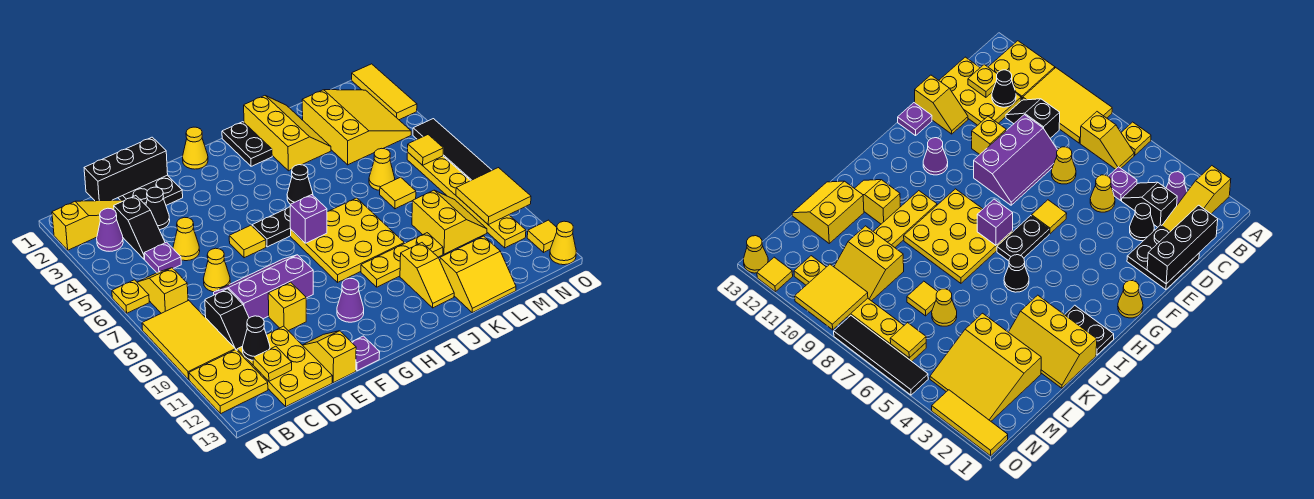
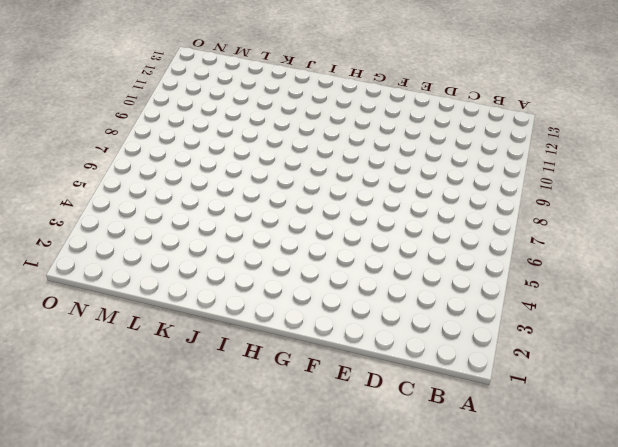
none -> yellow slope A2:C2 level 1 top A
none -> yellow plate A6 level 1
none -> yellow tile A8:B10 level 1
none -> yellow plate A11:B12 level 1

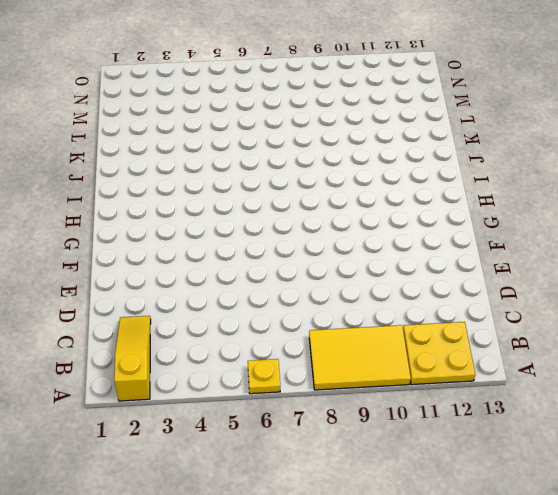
none -> purple cone B3 level 1
none -> yellow slope B6:B7 level 1 top 7
none -> black slope C3:C4 level 1 top 3
none -> purple plate C5 level 1

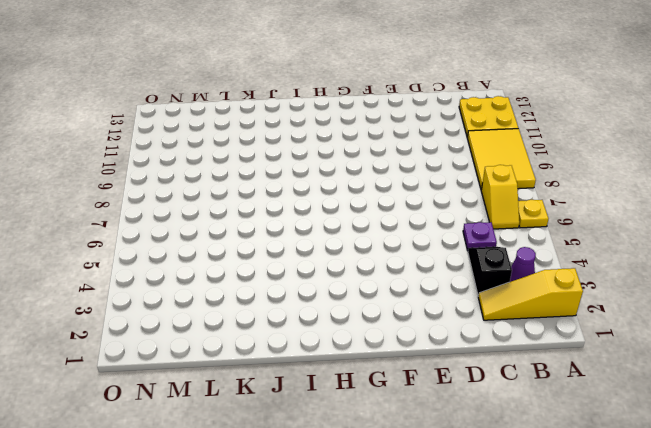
none -> black slope C9:C10 level 1 top 9
none -> yellow plate C11:D13 level 1
none -> black plate D1:E2 level 1
none -> black cone D3 level 1

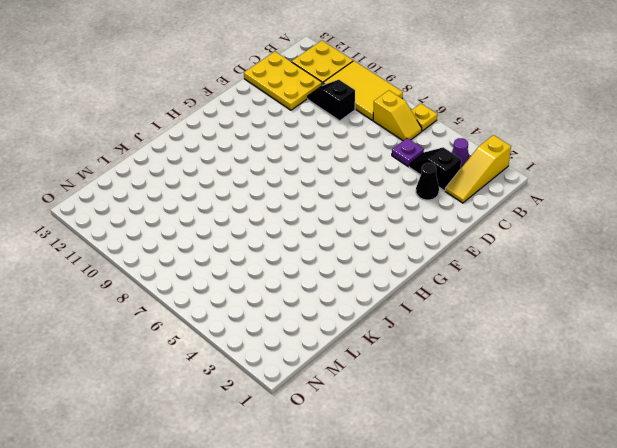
none -> black plate D1:E2 level 1
none -> yellow cone D5 level 1
none -> yellow cone D7 level 1
none -> purple slope D8:F9 level 1 top 9

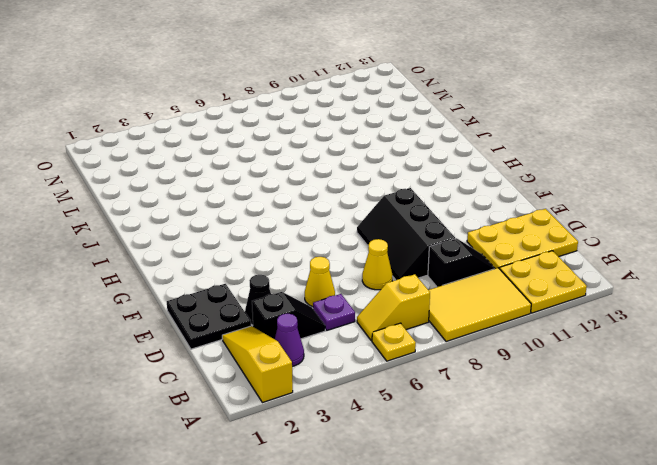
black slope D8:F9 level 1 top 9 -> purple slope D8:F9 level 1 top 9
none -> yellow brick E10 level 1
none -> yellow slope E12:E13 level 1 top 13
none -> yellow tile F6 level 1
none -> purple plate F13 level 1

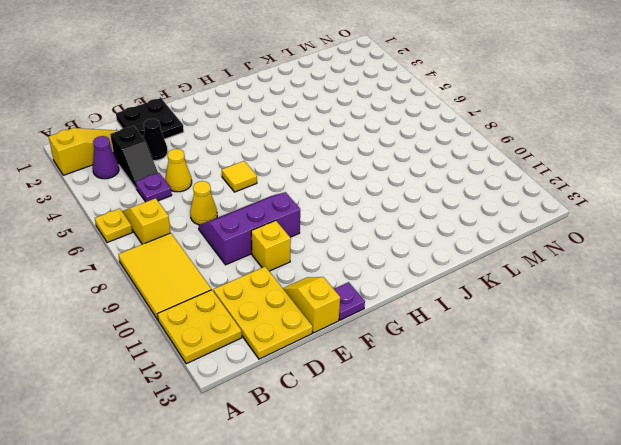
none -> black slope C9:C10 level 1 top 9
none -> yellow cone G1 level 1
none -> black plate G6:H6 level 1
none -> purple cone G11 level 1

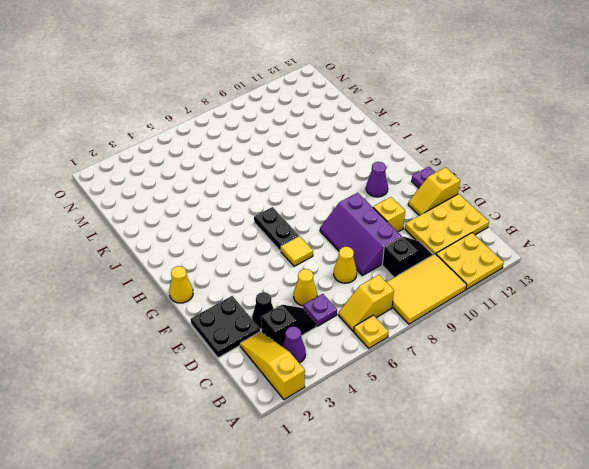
none -> yellow plate H7:J9 level 1
none -> black plate I1:I2 level 1
none -> black cone I5 level 1
none -> yellow plate I10:K10 level 1

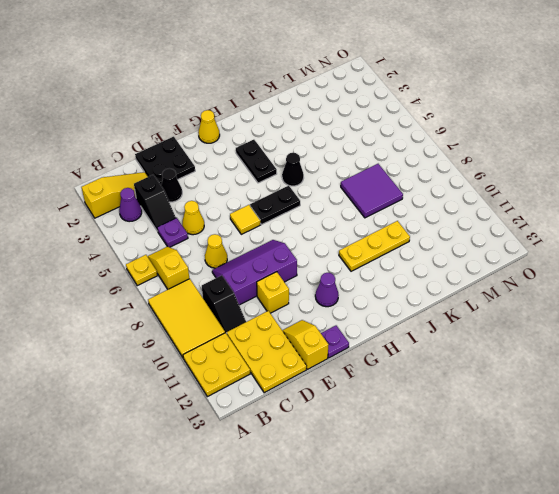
black plate H3:H4 level 1 -> black plate I1:I2 level 1
purple tile K7:L8 level 1 -> yellow tile L7 level 1
none -> yellow plate H7:J9 level 1
none -> yellow slope J1:K3 level 1 top J
none -> yellow slope J11:J12 level 1 top 11
none -> yellow slope K12:L13 level 1 top 12

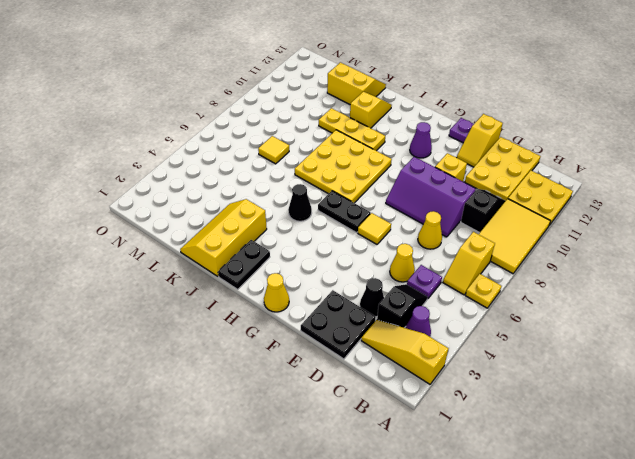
none -> yellow slope L2:N4 level 1 top L
none -> yellow cone L6 level 1
none -> yellow slope L9:M10 level 1 top L
none -> yellow plate N6:N11 level 1

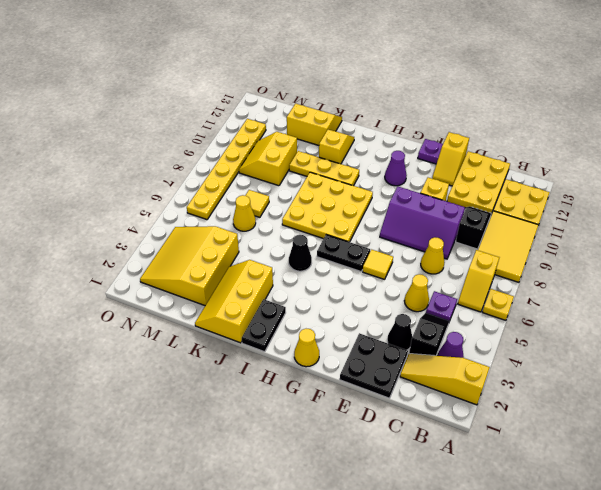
none -> yellow tile O1:O3 level 1
none -> black tile O5:O8 level 1
none -> yellow tile O12 level 1
none -> yellow cone O13 level 1

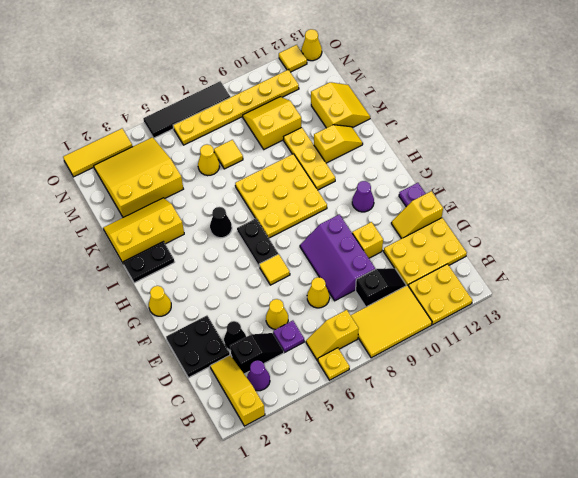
none -> black brick C1:E1 level 2
none -> black cone C11 level 2
none -> yellow plate C12 level 2
none -> purple brick H7 level 2

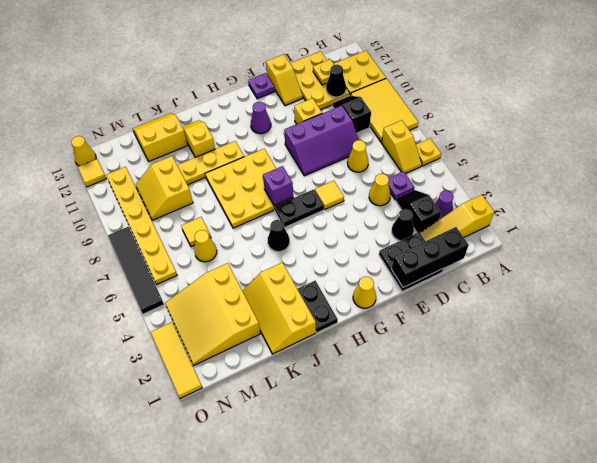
none -> yellow tile N6 level 2
none -> yellow tile N9:O10 level 2

